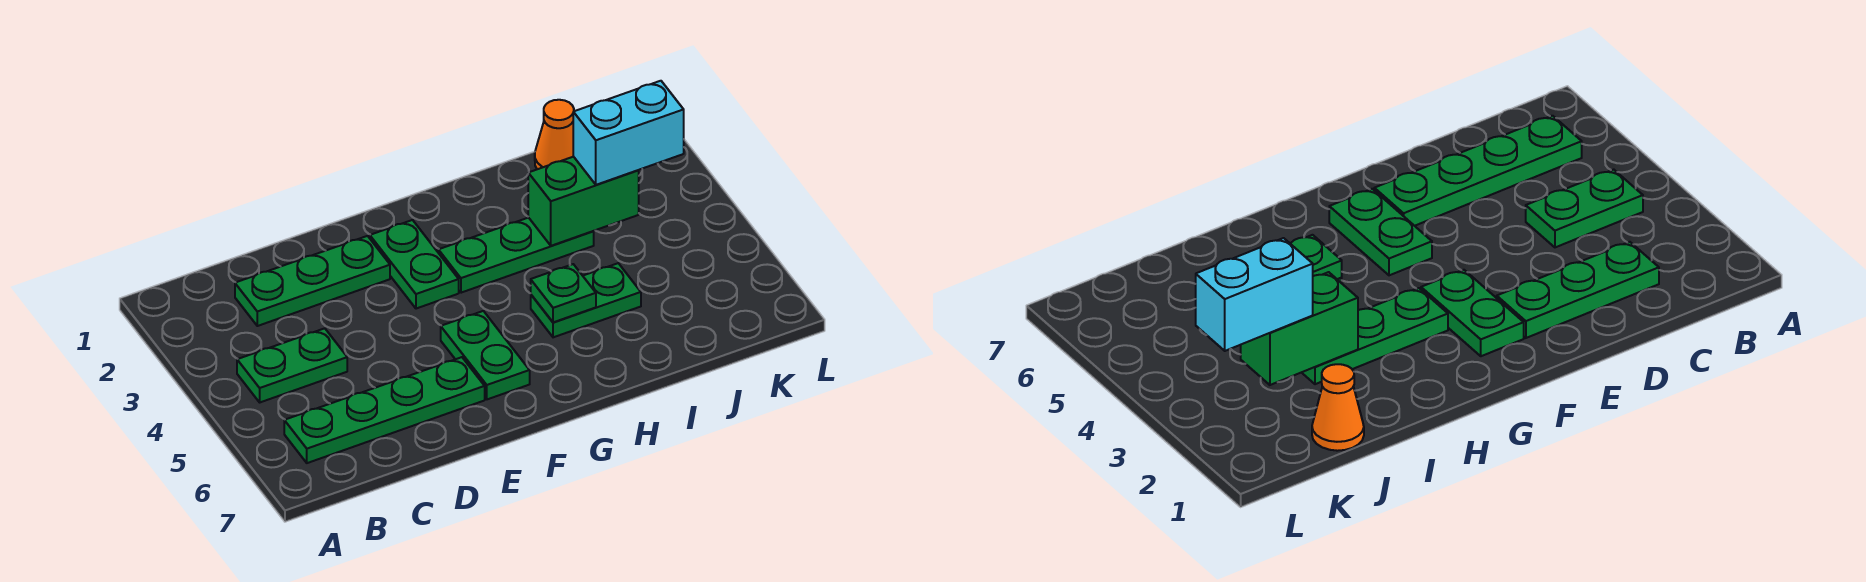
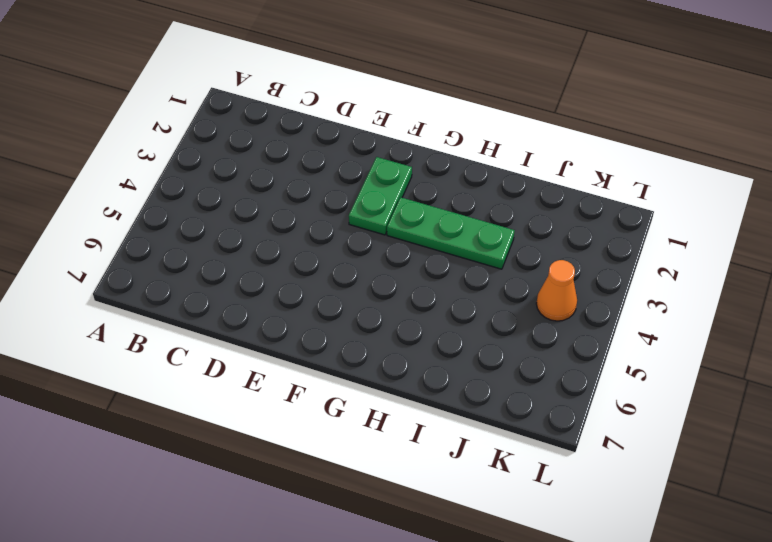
orange cone K4 level 1 -> orange cone J1 level 1
none -> green plate B4:C4 level 1
none -> green plate B6:E6 level 1

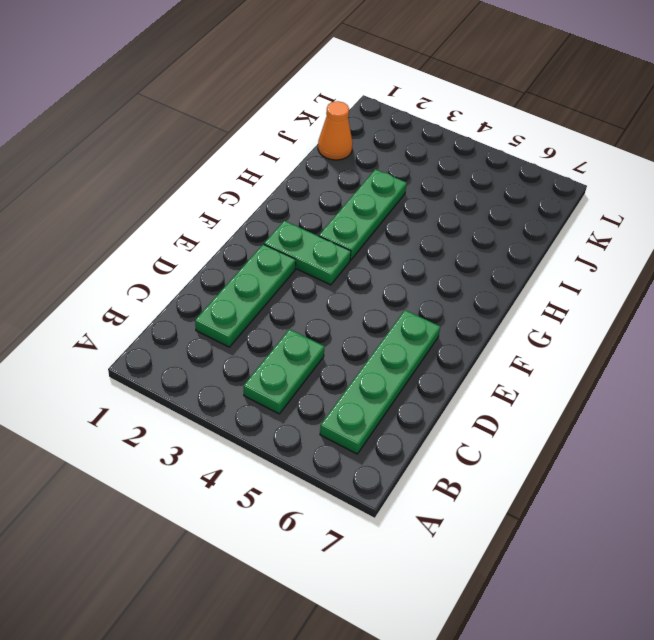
none -> green plate F5:F6 level 1
none -> green plate H5:I5 level 1

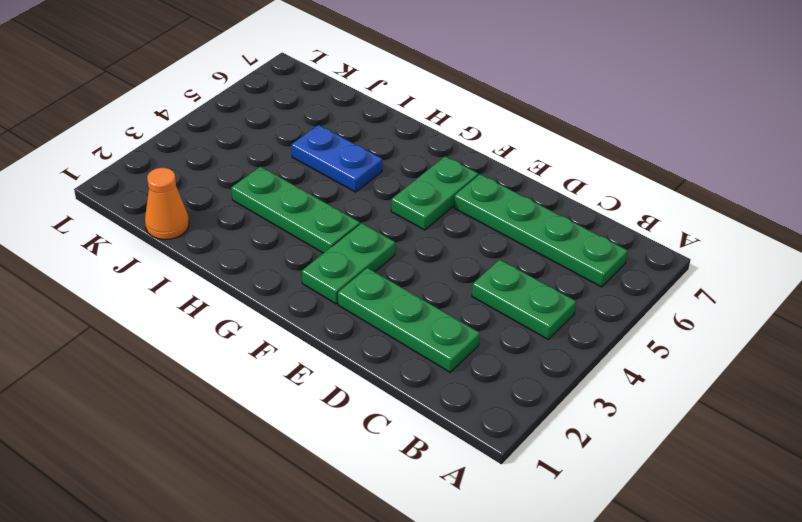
blue plate H5:I5 level 1 -> green plate H5:I5 level 1
none -> green plate H5 level 2
none -> green brick I3:J3 level 2

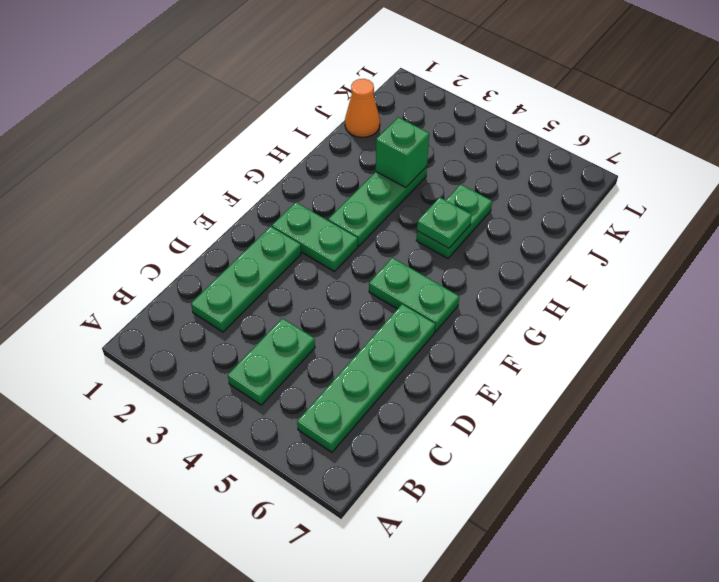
green brick I3 level 2 -> green brick I3:J3 level 2
none -> cyan brick J3:K3 level 3

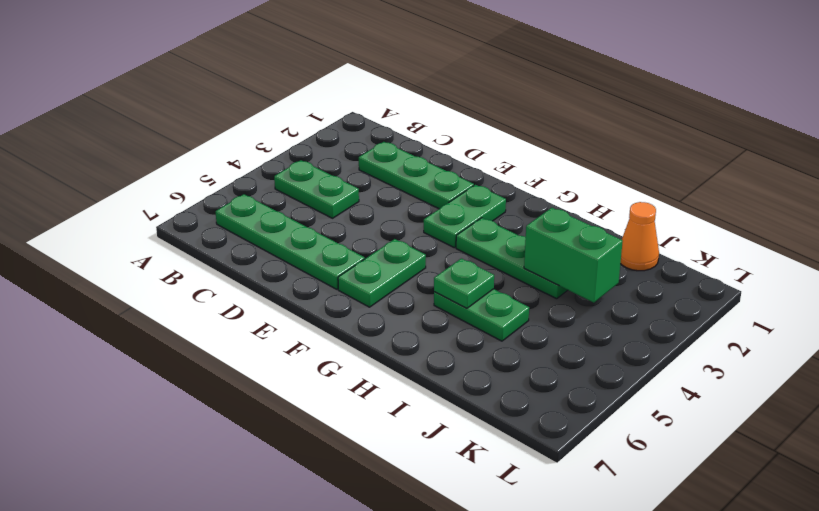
none -> cyan brick J3:K3 level 3

